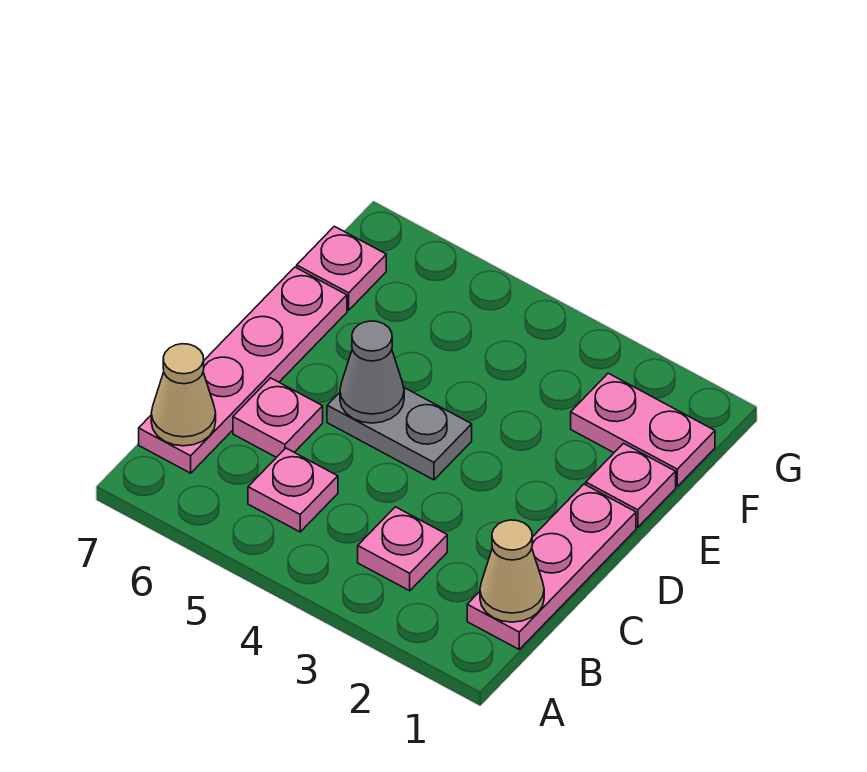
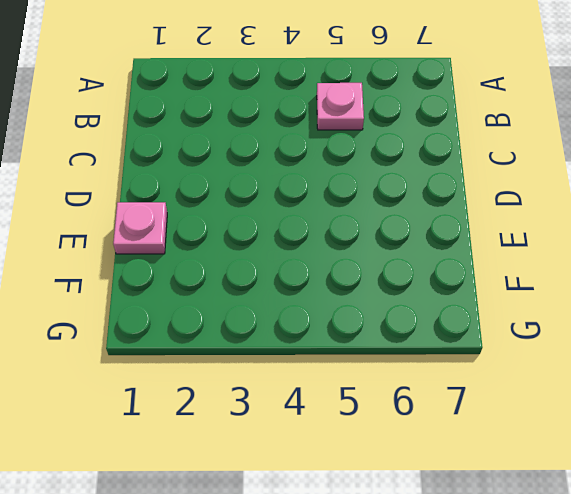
none -> pink plate B1:D1 level 1
none -> pink plate B3 level 1
none -> pink plate B7:E7 level 1

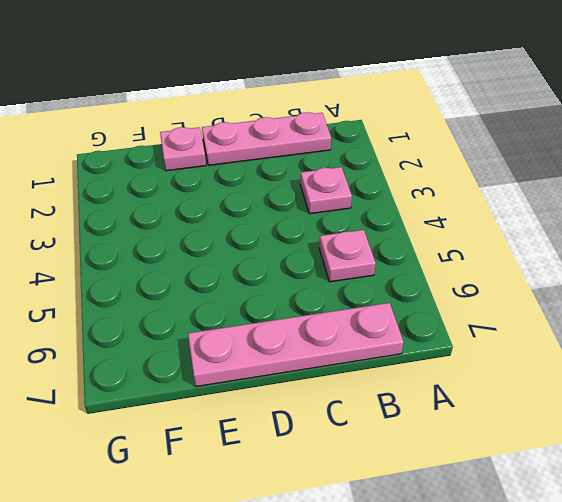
none -> pink plate C6 level 1
none -> grey plate D4:D5 level 1
none -> pink plate F1:F2 level 1

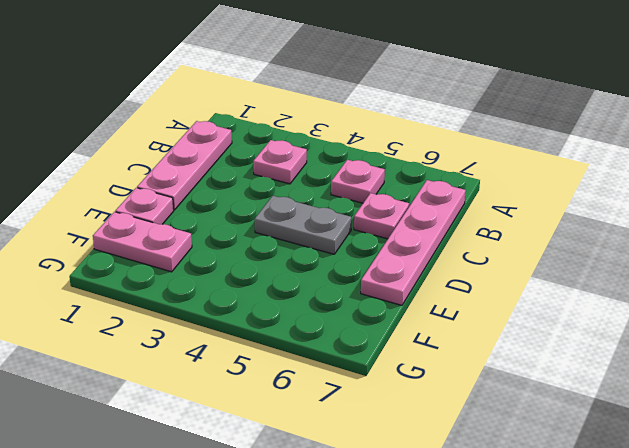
none -> pink plate F7 level 1
none -> tan cone B1 level 2
none -> tan cone B7 level 2

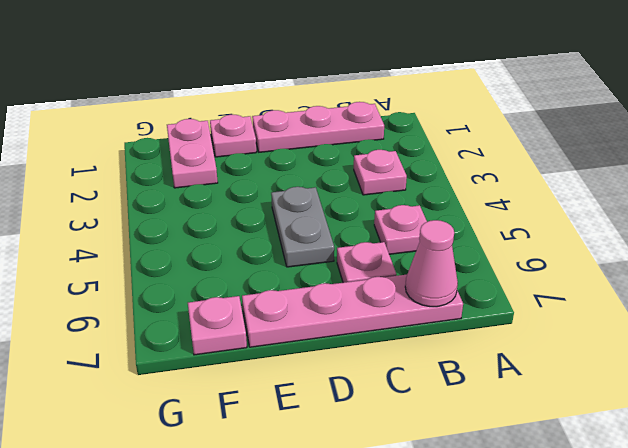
pink cone B7 level 2 -> tan cone B7 level 2
none -> tan cone B1 level 2
none -> grey cone D5 level 2

